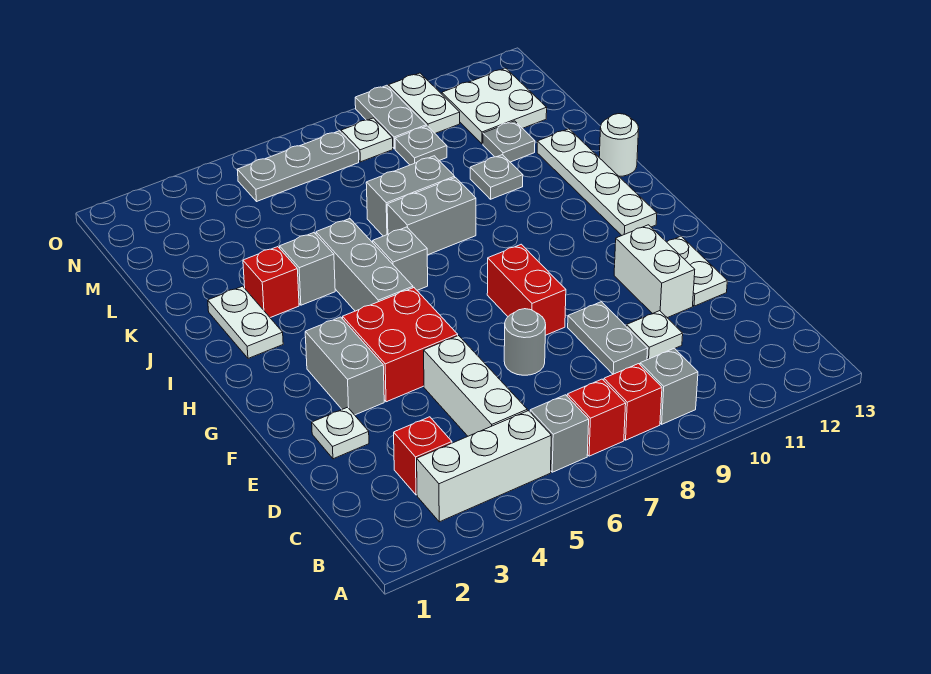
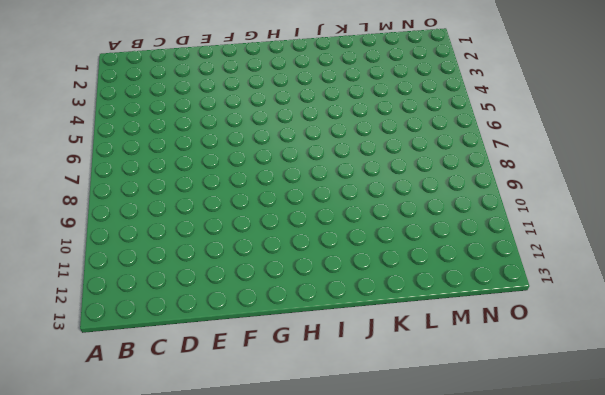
none -> white brick B3:B5 level 1
none -> grey brick B6 level 1
none -> red brick B7 level 1
none -> red brick B8 level 1

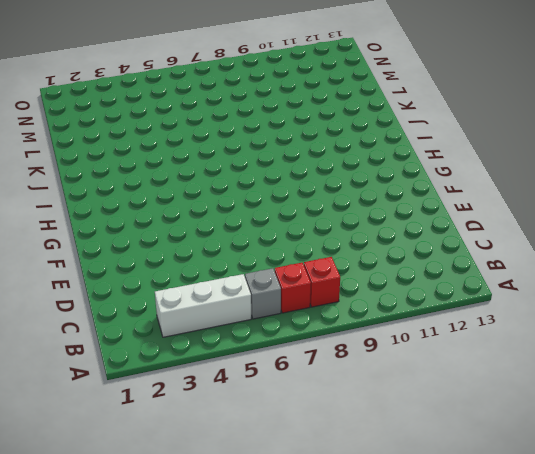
none -> grey brick B9 level 1
none -> red brick C3 level 1
none -> white brick C5:E5 level 1
none -> grey plate D9:E9 level 1

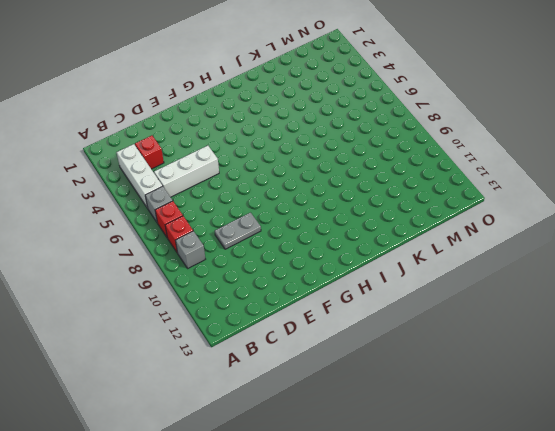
none -> white plate D10 level 1
none -> white plate E2 level 1
none -> grey round brick E7 level 1
none -> white brick E11:F11 level 1

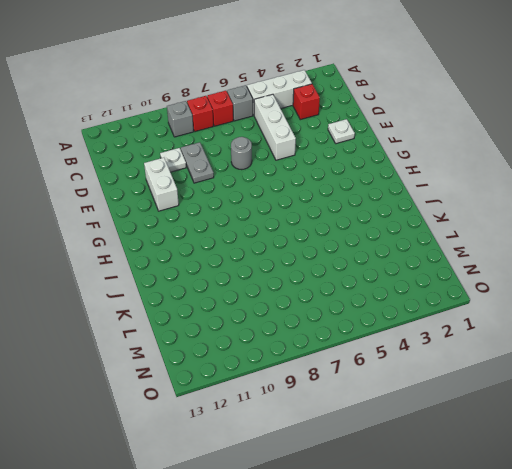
none -> white plate E12:F12 level 1
none -> grey brick F3:G3 level 1
none -> red brick F4:G5 level 1
none -> red brick F8:G8 level 1

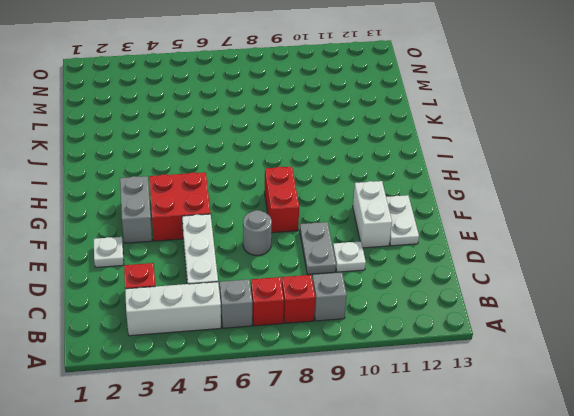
none -> grey brick H5:J5 level 1
none -> white plate H12:K12 level 1
none -> white plate I2:J2 level 1
none -> grey brick I6 level 1

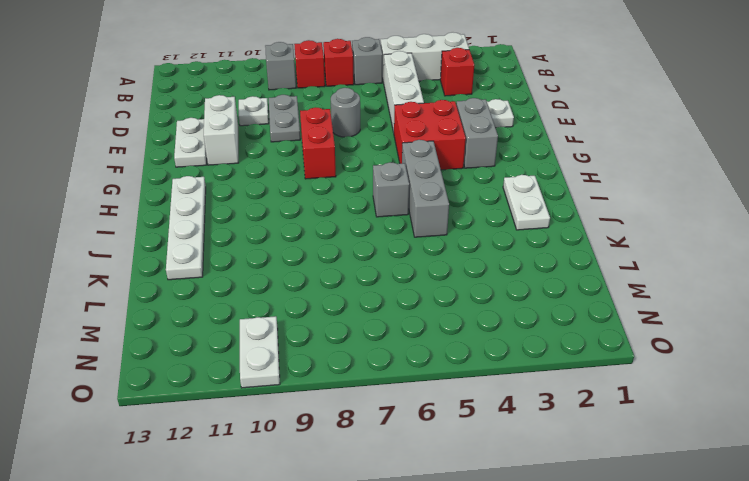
none -> red brick J3 level 1
none -> grey brick J4 level 1
none -> grey brick J7:J8 level 1
none -> white round brick J13 level 1

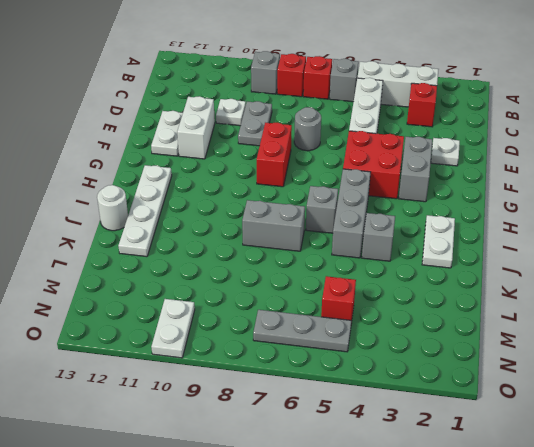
red brick M5 level 1 -> red brick J3 level 1
none -> grey brick K7:K8 level 1
none -> grey plate K10 level 1
none -> grey plate L11 level 1
none -> grey plate M9 level 1

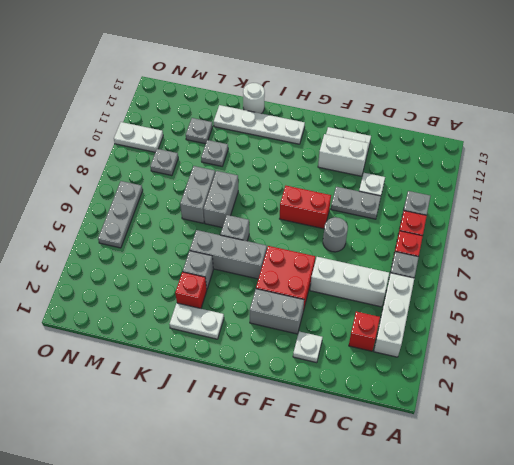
none -> white plate M11:N12 level 1
none -> white plate N8 level 1
none -> grey plate N9:O9 level 1

